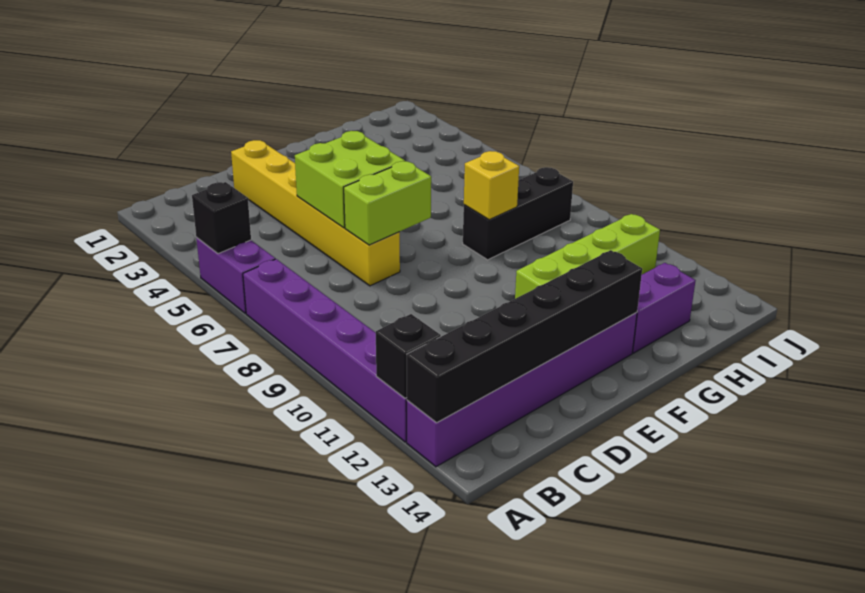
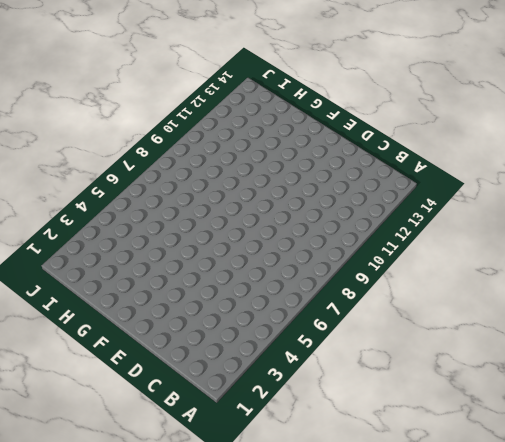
none -> purple brick A5:A6 level 1
none -> purple brick A7:A12 level 1
none -> purple brick A13:F13 level 1

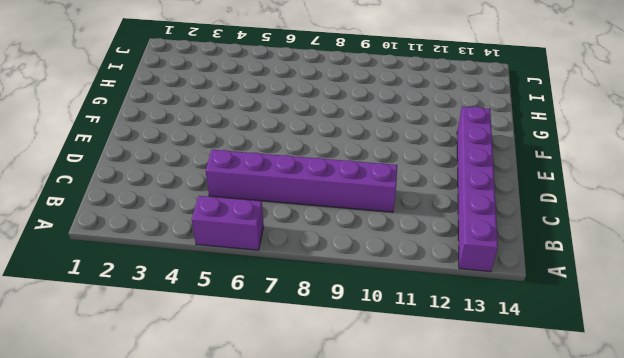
purple brick C5:C10 level 1 -> purple brick A7:A12 level 1
none -> yellow brick D2:D7 level 1
none -> lime brick F11:I11 level 1
none -> black brick G8:I8 level 1

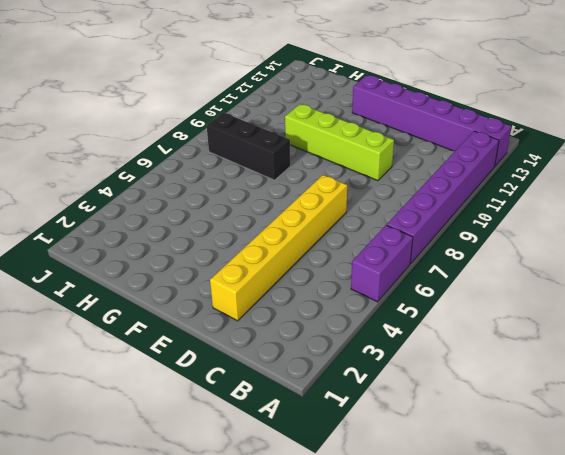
lime brick D10:G10 level 1 -> lime brick F11:I11 level 1
none -> purple brick G13:H13 level 1
none -> black brick A5 level 2
none -> black brick A12 level 2

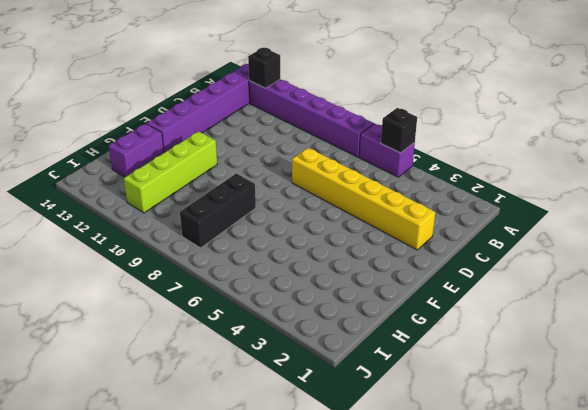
none -> black brick A13:F13 level 2
none -> lime brick D5:E6 level 2
none -> lime brick D7:E7 level 2

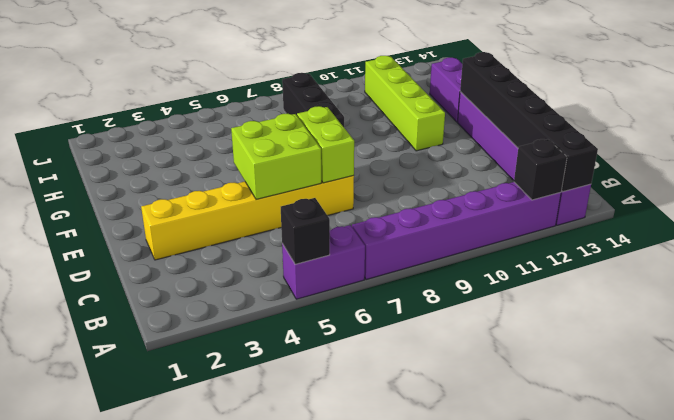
none -> yellow brick G8 level 2

